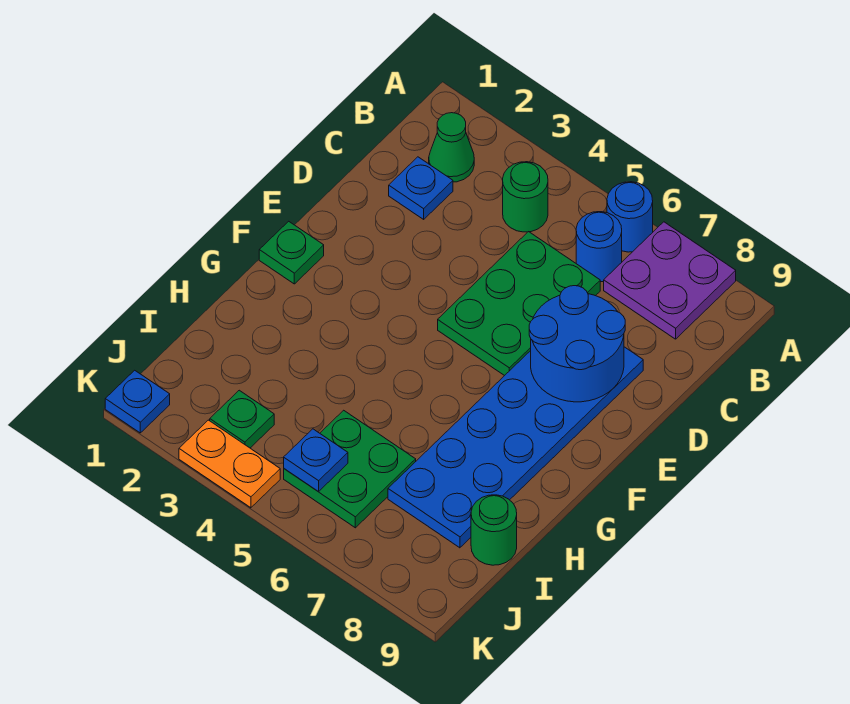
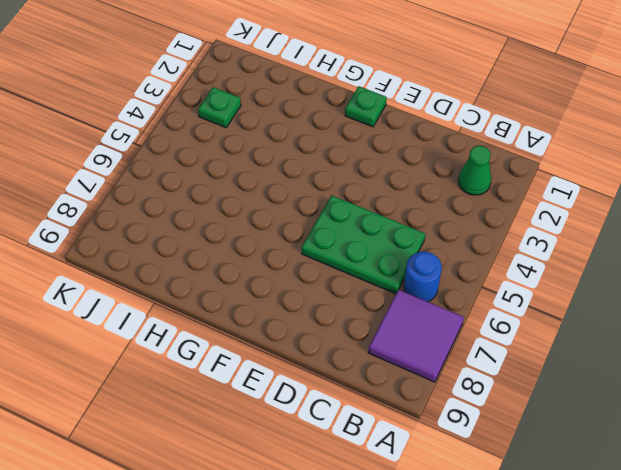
purple tile A7:B8 level 1 -> purple plate A7:B8 level 1
none -> blue round brick A6 level 1
none -> green round brick B4 level 1
none -> blue plate C2 level 1

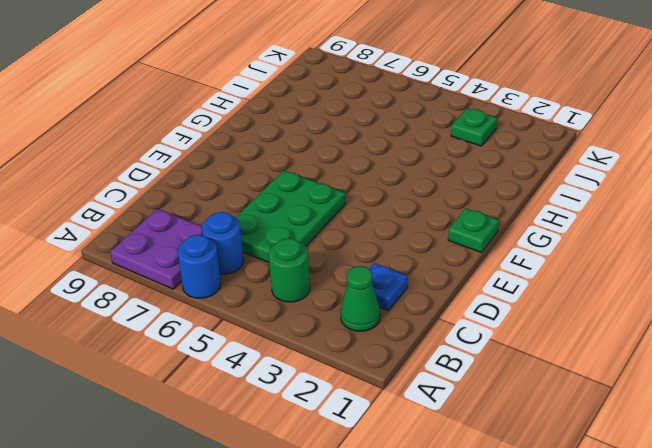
none -> blue plate D7:I8 level 1
none -> green plate I5:J6 level 1
none -> green round brick I9 level 1

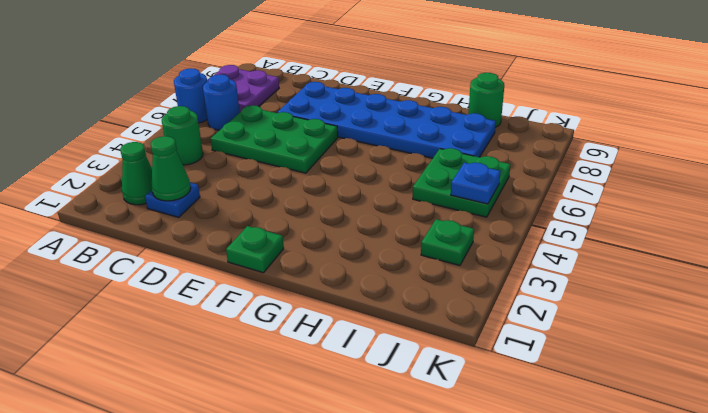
green cone C2 level 2 -> none
none -> blue plate K1 level 1
none -> orange plate K3:K4 level 1
none -> blue round brick D7:E8 level 2

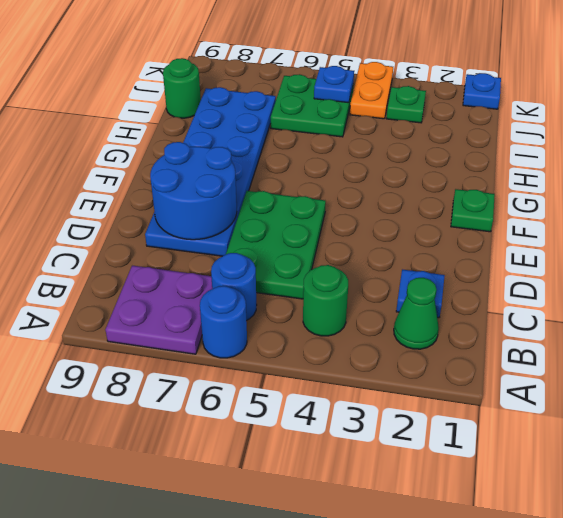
orange plate J4:K4 level 1 -> orange plate K3:K4 level 1

